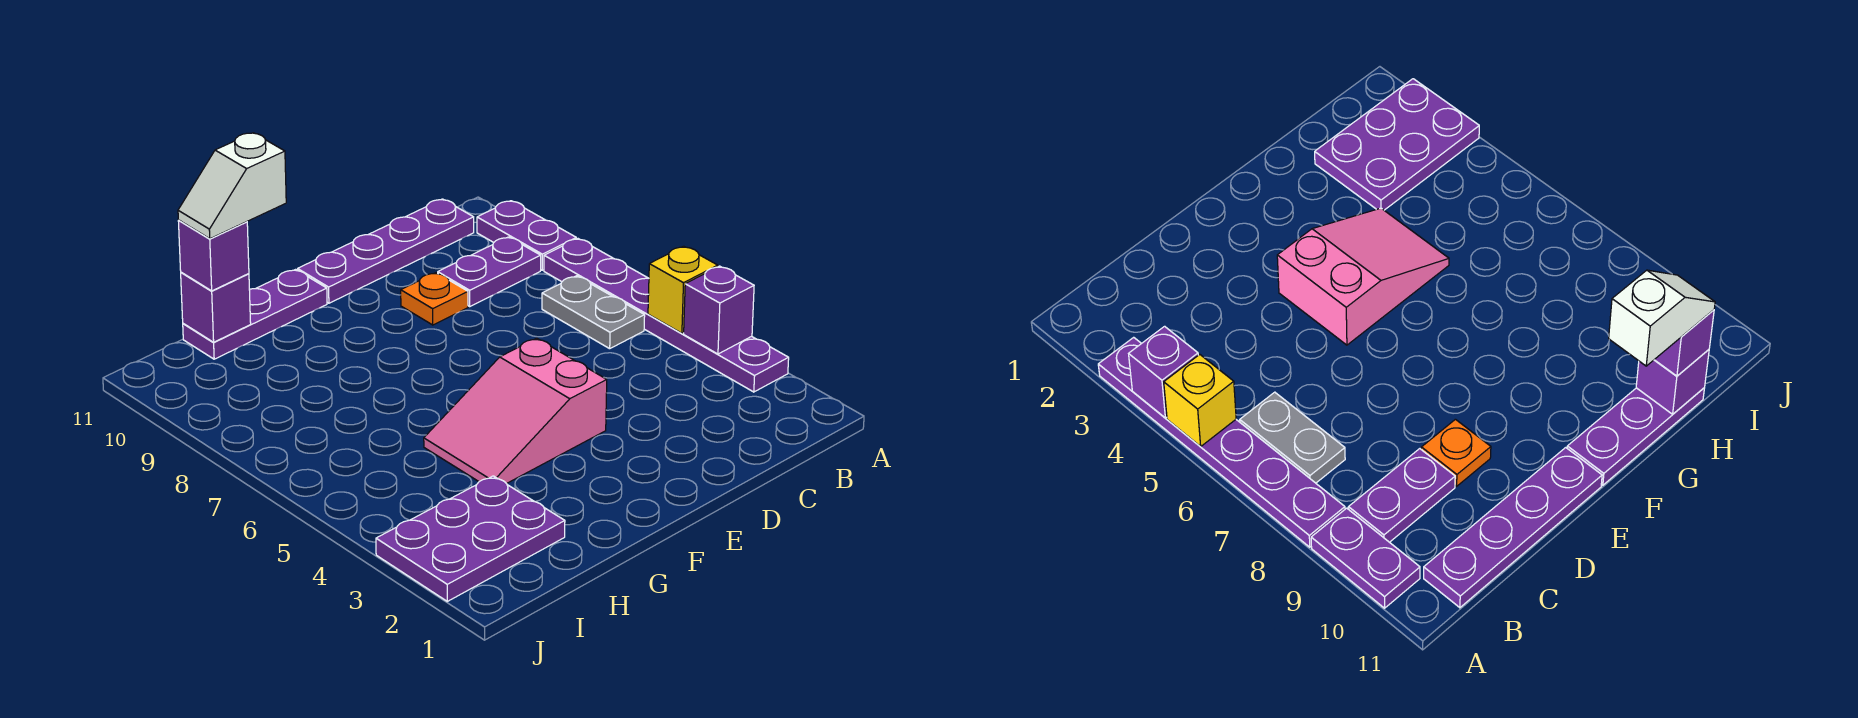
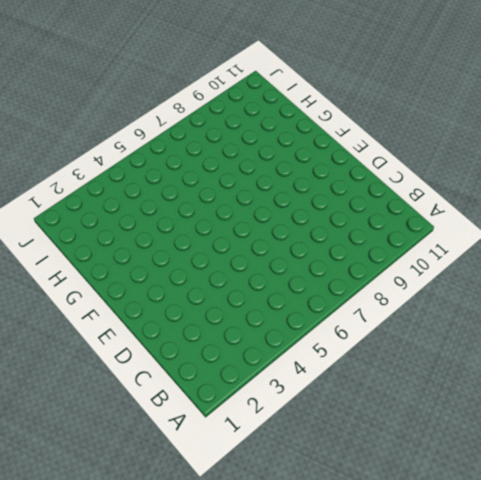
none -> purple plate A3:A8 level 1
none -> purple plate A9:A10 level 1
none -> grey plate B6:B7 level 1

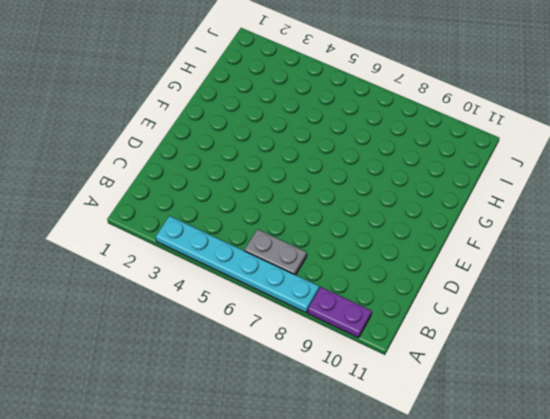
cyan plate A3:A8 level 1 -> purple plate A3:A8 level 1
none -> purple plate B9:C9 level 1
none -> purple plate B11:E11 level 1
none -> orange plate D9 level 1

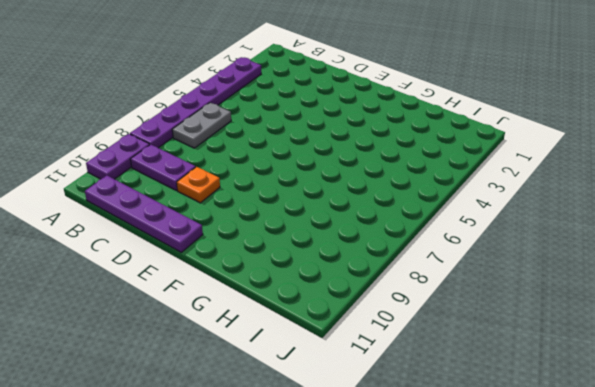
none -> pink slope E4:G5 level 1 top E
none -> purple plate F11:H11 level 1
none -> purple plate H2:J3 level 1

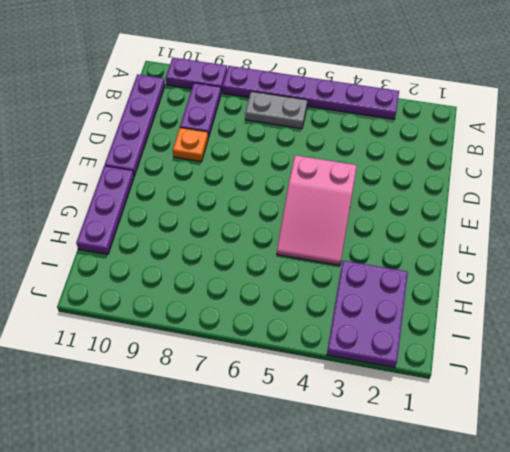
none -> purple brick A4 level 2
none -> yellow brick A5 level 2
none -> purple brick H11 level 2

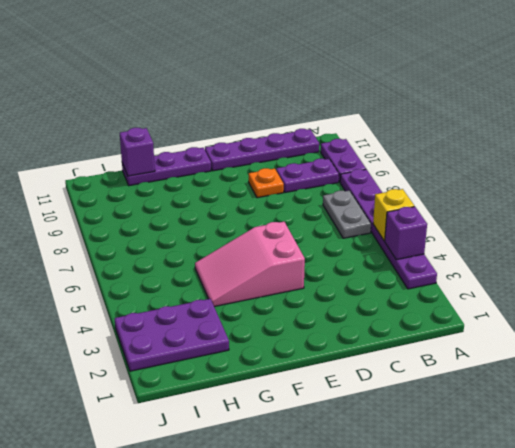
none -> purple brick H11 level 3
none -> white slope G11:H11 level 4 top G

